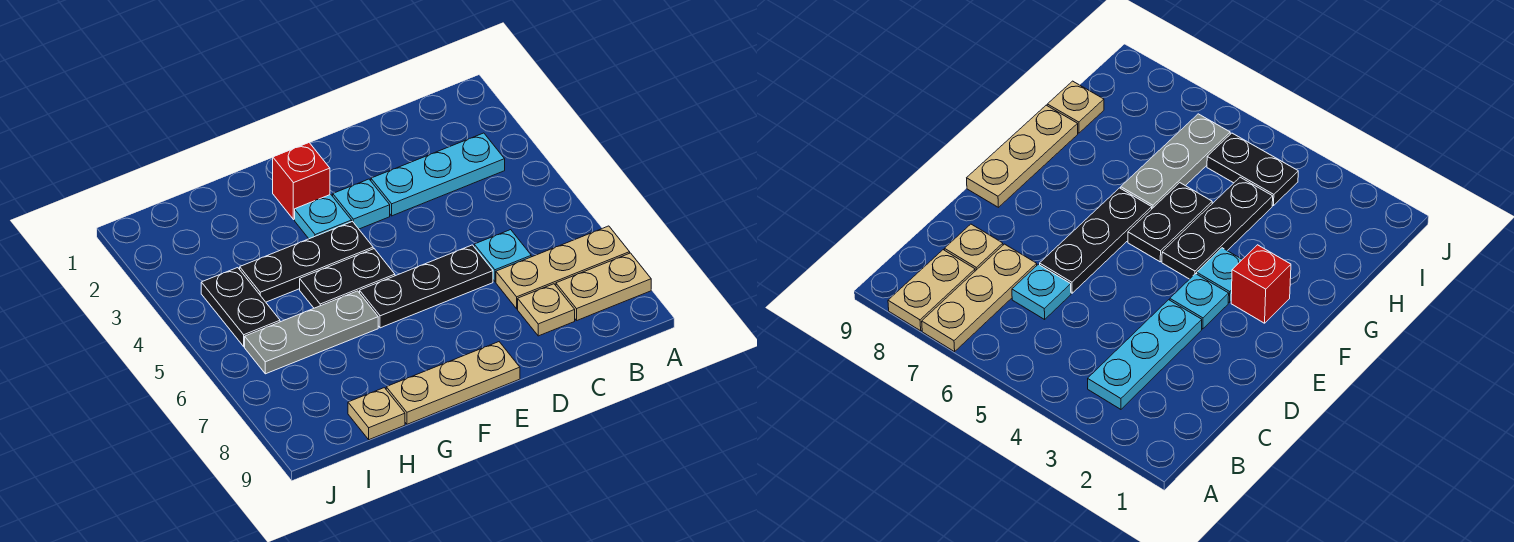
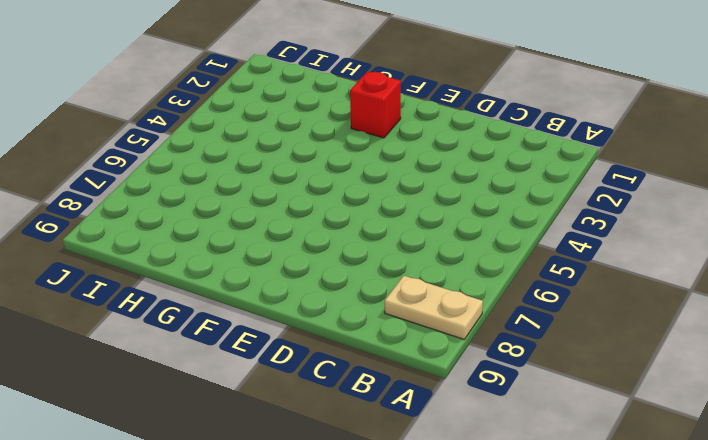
none -> tan plate A7:C7 level 1
none -> cyan plate B3:D3 level 1
none -> cyan plate C6 level 1

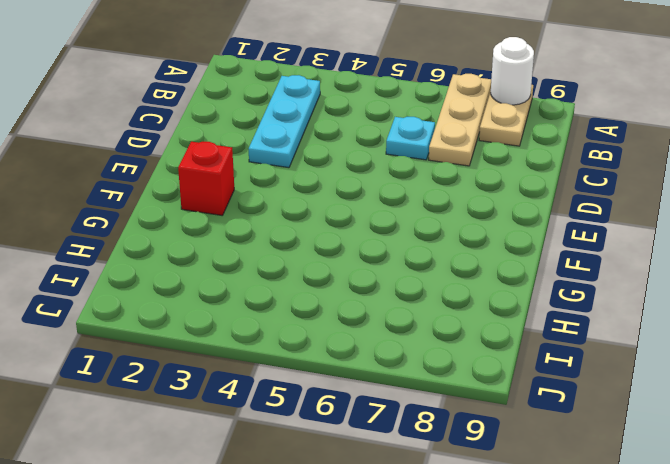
white round brick A8 level 2 -> none
none -> tan plate C8 level 1
none -> black plate D6:F6 level 1
none -> cyan plate E3 level 1

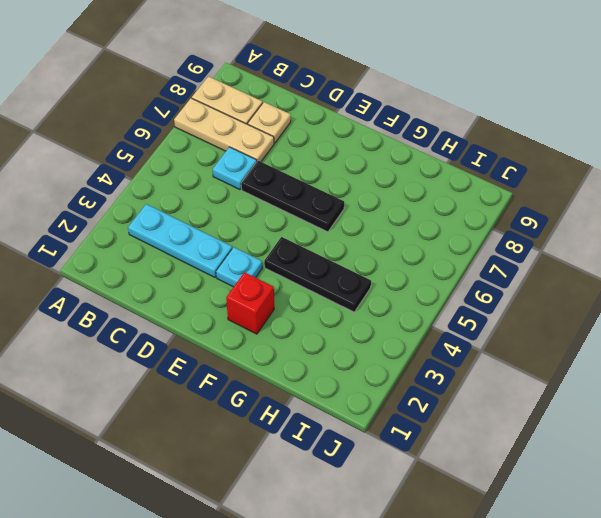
none -> tan plate E9:G9 level 1
none -> cyan plate F3 level 1
none -> black plate F5:G5 level 1

